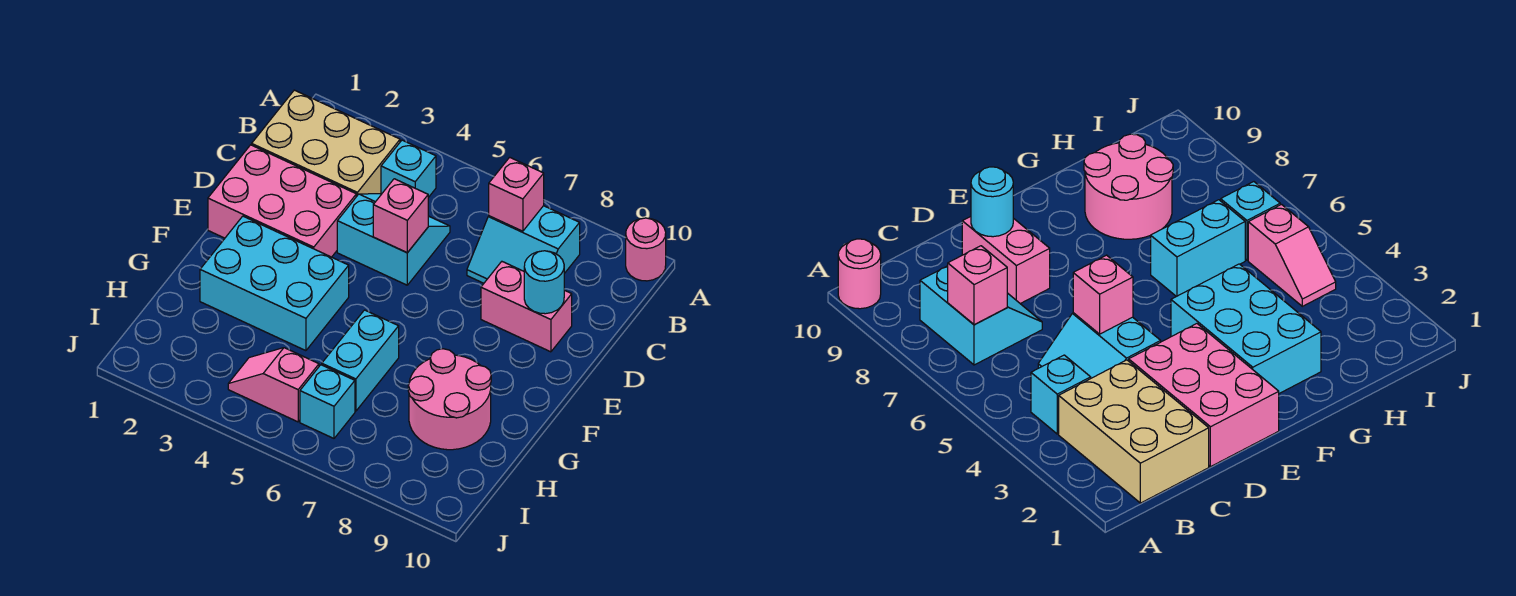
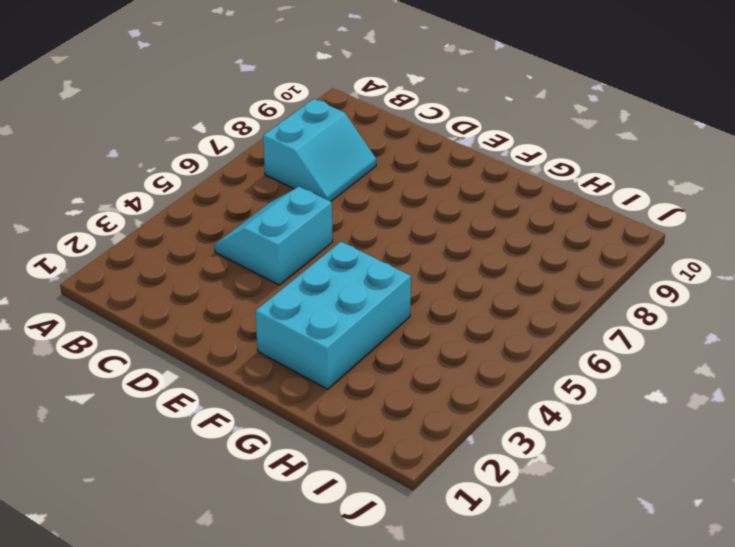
none -> pink round brick A10 level 1
none -> tan brick B1:C3 level 1
none -> cyan brick B4 level 1

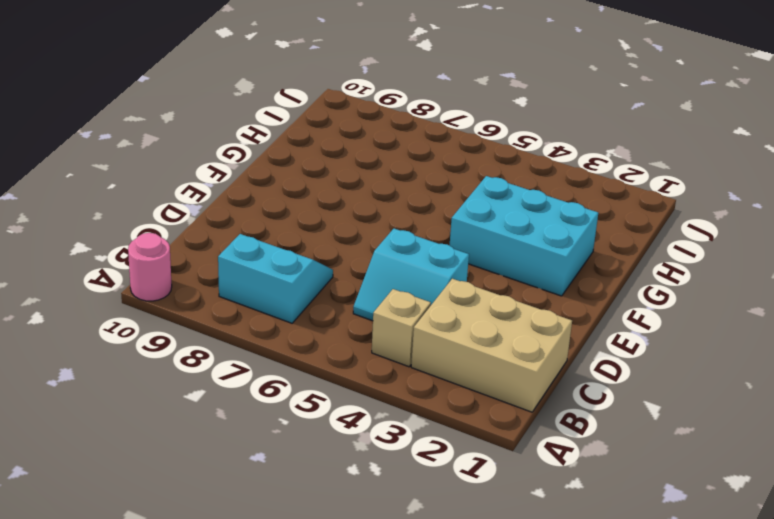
tan brick B4 level 1 -> cyan brick B4 level 1
none -> pink brick D1:E3 level 1
none -> pink brick D8:D9 level 1
none -> cyan brick G6:H6 level 1

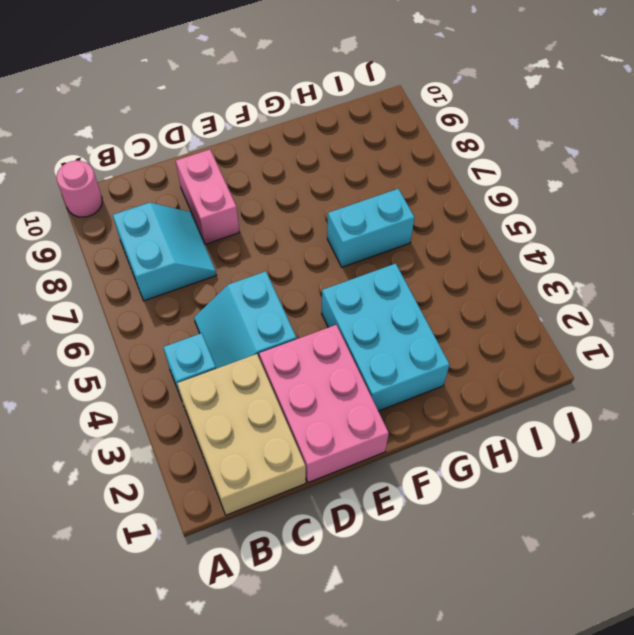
none -> pink round brick G8:H9 level 1
none -> pink slope I4:I5 level 1 top 5
none -> cyan brick I6 level 1

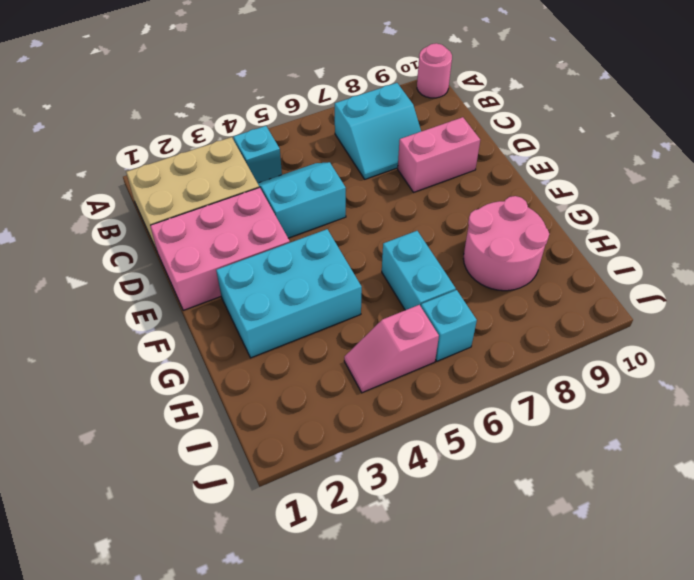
none -> pink brick B7 level 2
none -> pink brick D5 level 2
none -> cyan round brick D9 level 2

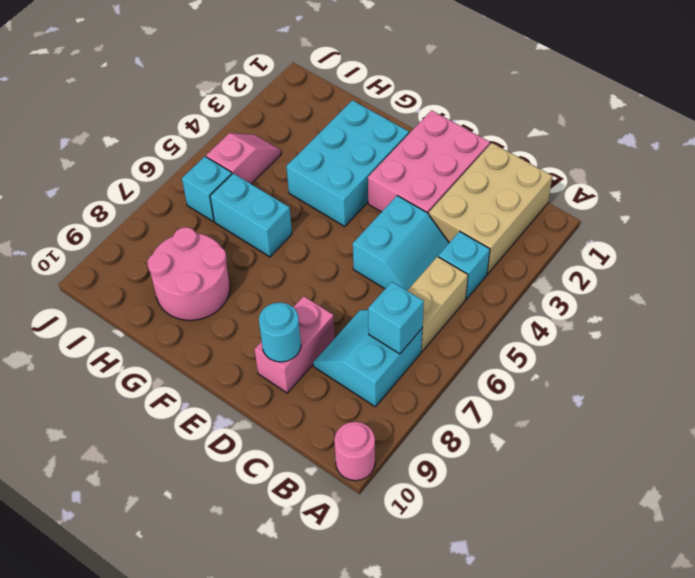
tan brick B5:B6 level 1 -> none
cyan brick B7 level 2 -> pink brick B7 level 2
none -> pink brick D5 level 2

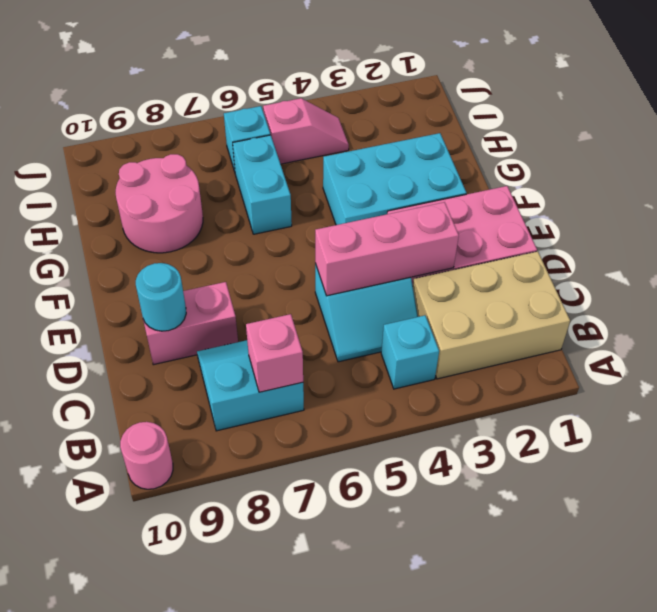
pink brick D3:D5 level 2 -> pink brick D5 level 2

